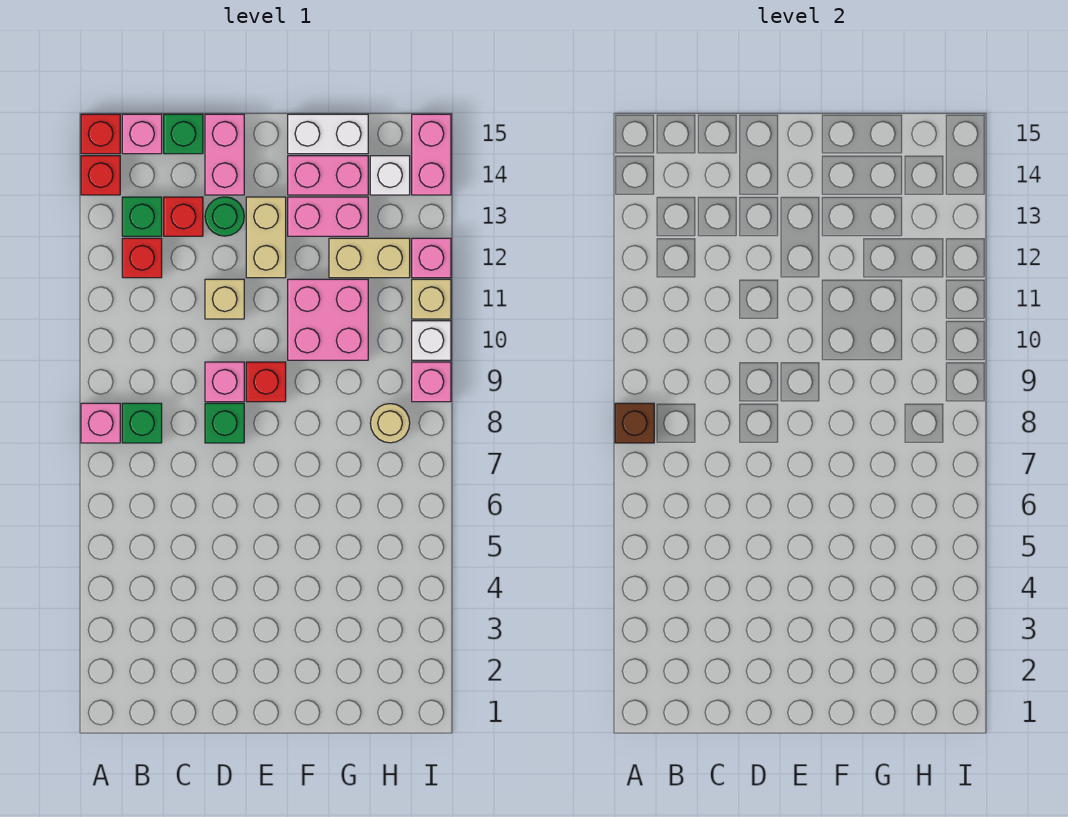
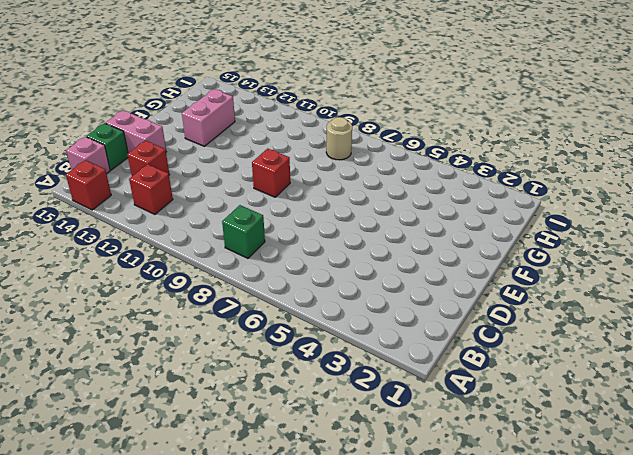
none -> pink brick A8 level 1
none -> red brick A15 level 1
none -> green brick B13 level 1

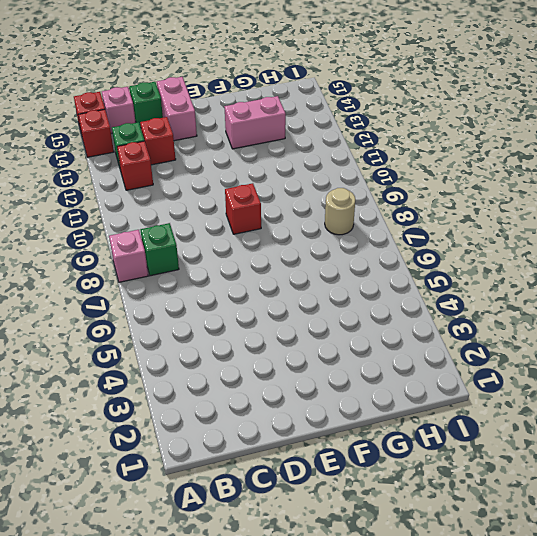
none -> green brick D8 level 1
none -> pink brick D9 level 1
none -> tan brick D11 level 1

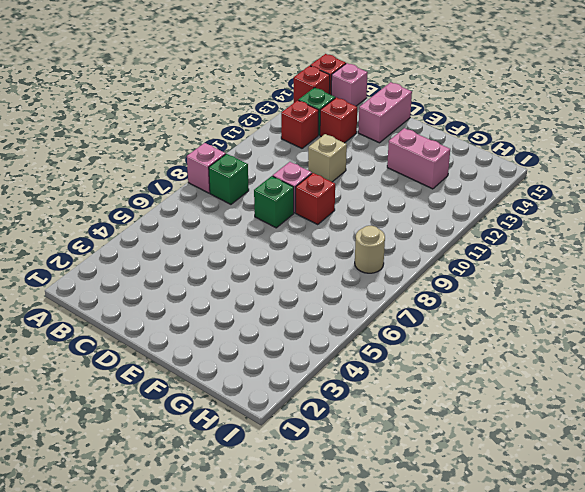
none -> green brick C15 level 1
none -> green round brick D13 level 1
none -> tan brick E12:E13 level 1

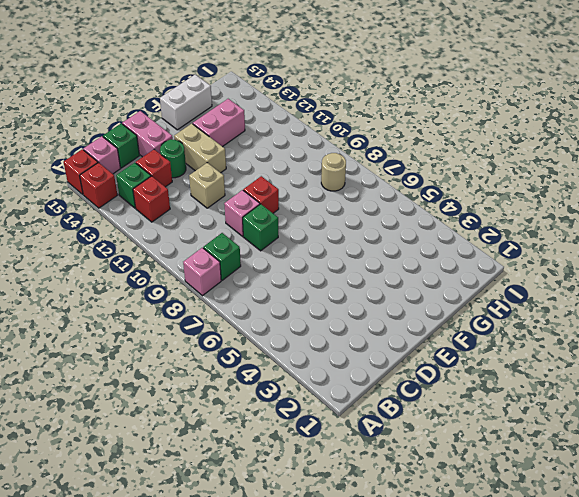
none -> pink brick F10:G11 level 1
none -> pink brick F14:G14 level 1
none -> tan brick G12:H12 level 1

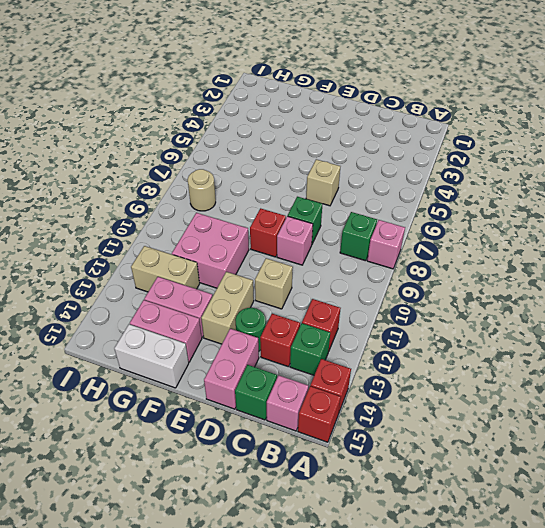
tan brick D6 level 1 -> tan brick I11 level 1
none -> white brick H14 level 1
none -> pink brick I9 level 1
none -> white brick I10 level 1

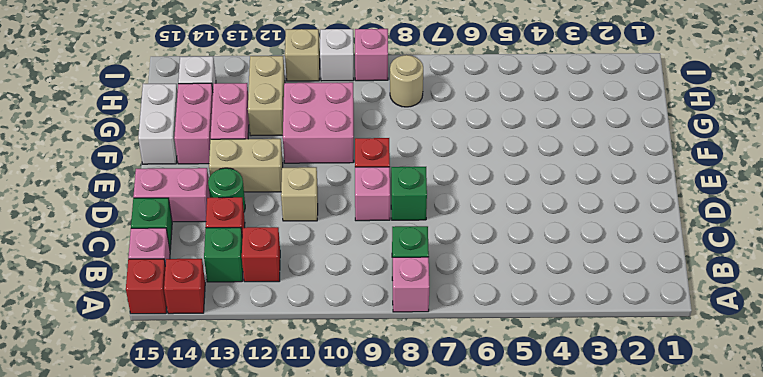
none -> pink brick I12 level 1
none -> pink brick I14:I15 level 1
none -> brown brick A8 level 2

